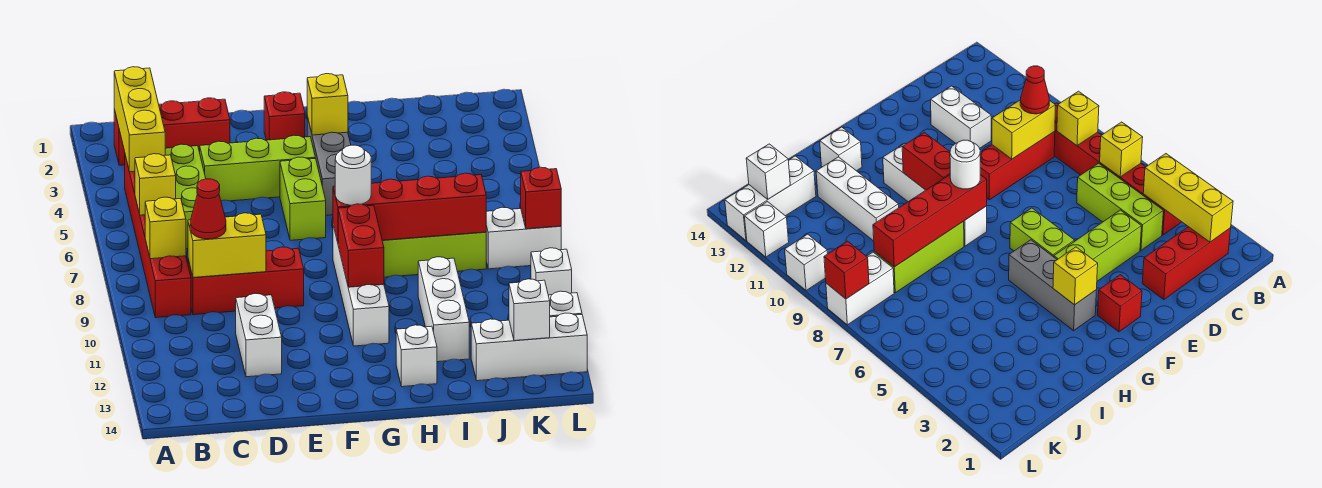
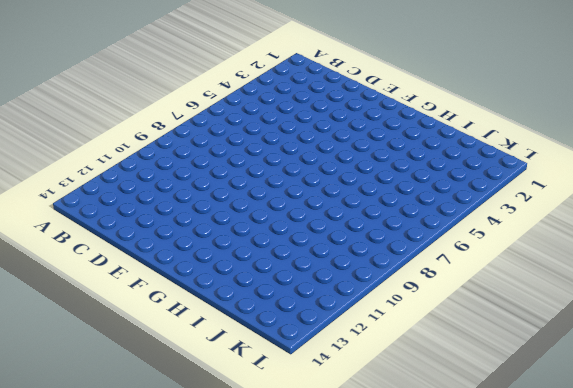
none -> red brick B2:D2 level 1
none -> red brick B4:B9 level 1
none -> lime brick C4:C6 level 1

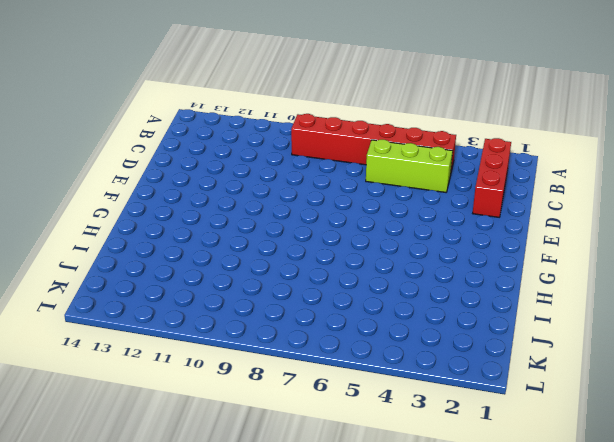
none -> red brick C9:E9 level 1
none -> lime brick D4:F4 level 1
none -> white brick D11:D12 level 1

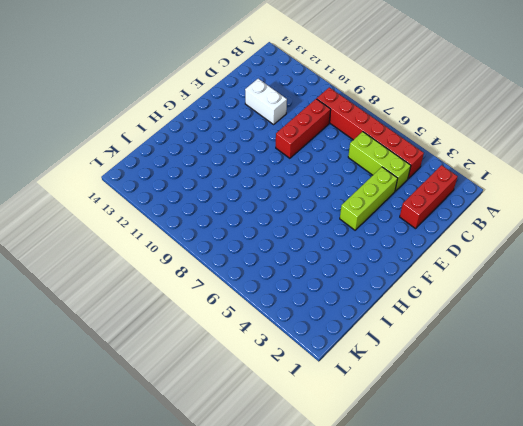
none -> red brick F2 level 1
none -> lime brick F5:F6 level 1
none -> grey brick G3:G5 level 1

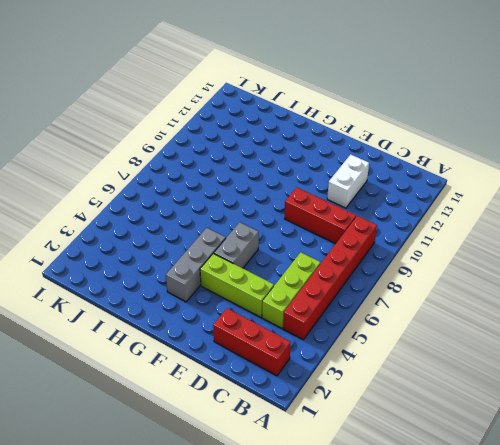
grey brick F5:F6 level 1 -> lime brick F5:F6 level 1
none -> red brick F2 level 1
none -> white brick G8:G11 level 1
none -> lime brick H8:J8 level 1

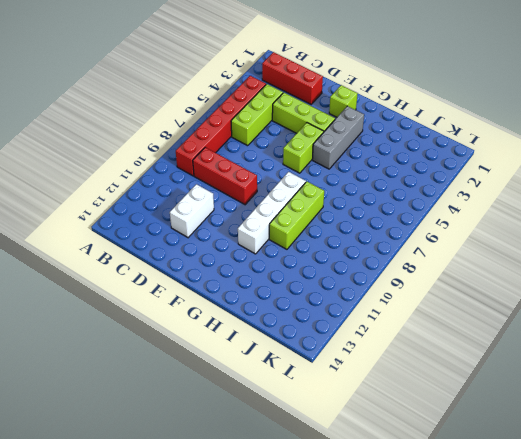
lime brick F2 level 1 -> red brick F2 level 1
lime brick H8:H10 level 1 -> lime brick H8:J8 level 1
none -> white brick H13 level 1
none -> white brick I10:I12 level 1
none -> white brick J13:L13 level 1

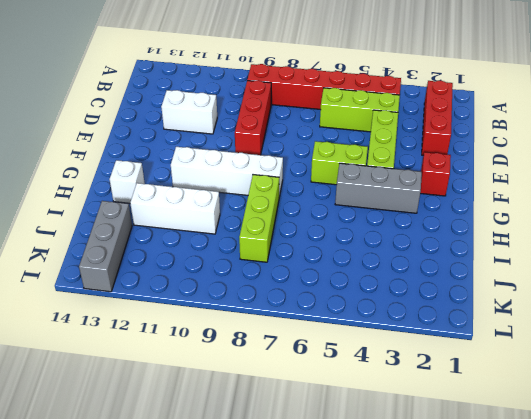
grey brick J13:L13 level 1 -> white brick J13:L13 level 1
none -> white brick K8:L8 level 1
none -> white brick L10 level 1
none -> white brick L12 level 1

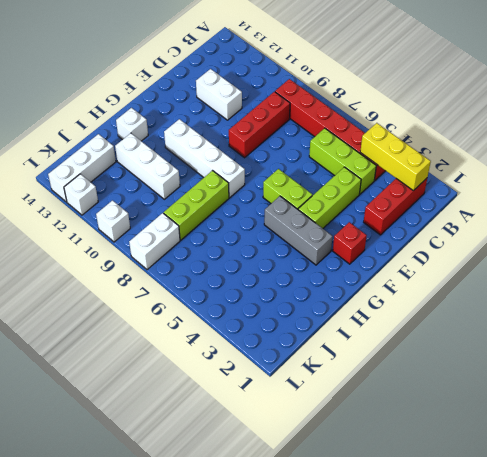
none -> yellow brick B6 level 2
none -> yellow brick B8 level 2
none -> yellow brick C9:D9 level 2

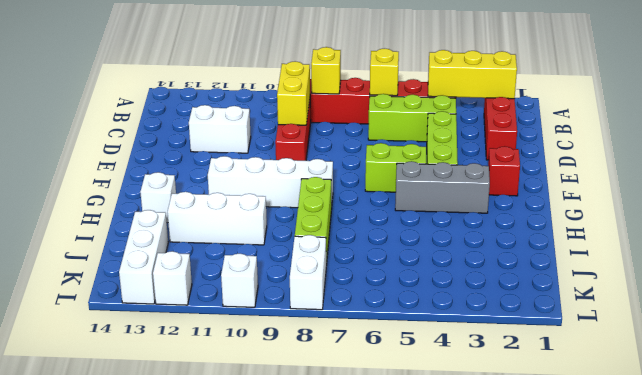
none -> yellow brick G3 level 2
none -> red brick G8:J8 level 2
none -> red brick G9:G10 level 2

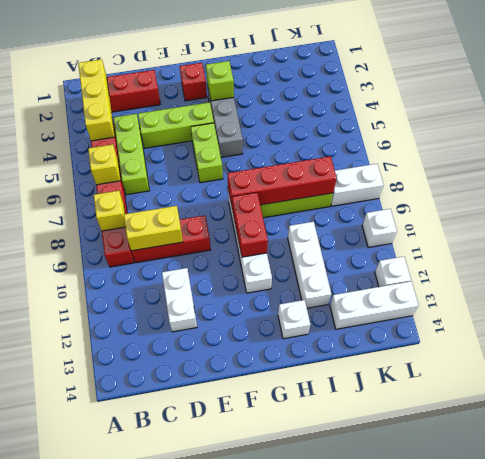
lime brick G3 level 2 -> yellow brick G3 level 2
none -> white brick K13 level 2
none -> red brick L8 level 2
none -> red cone C9 level 3

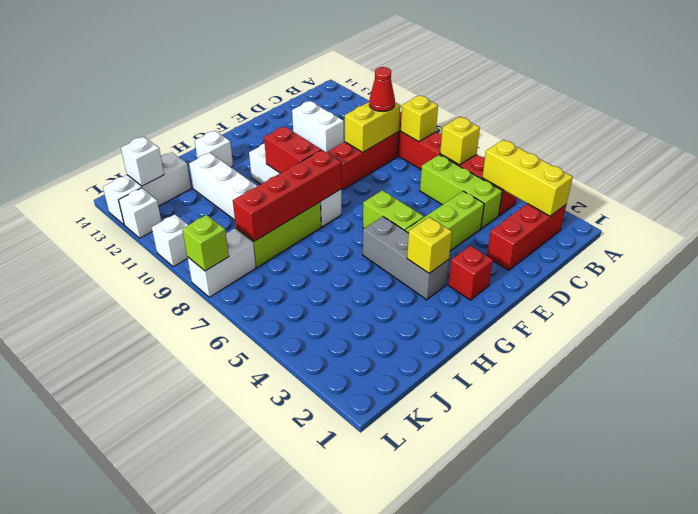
lime brick L8 level 2 -> red brick L8 level 2
none -> white round brick G8 level 3

